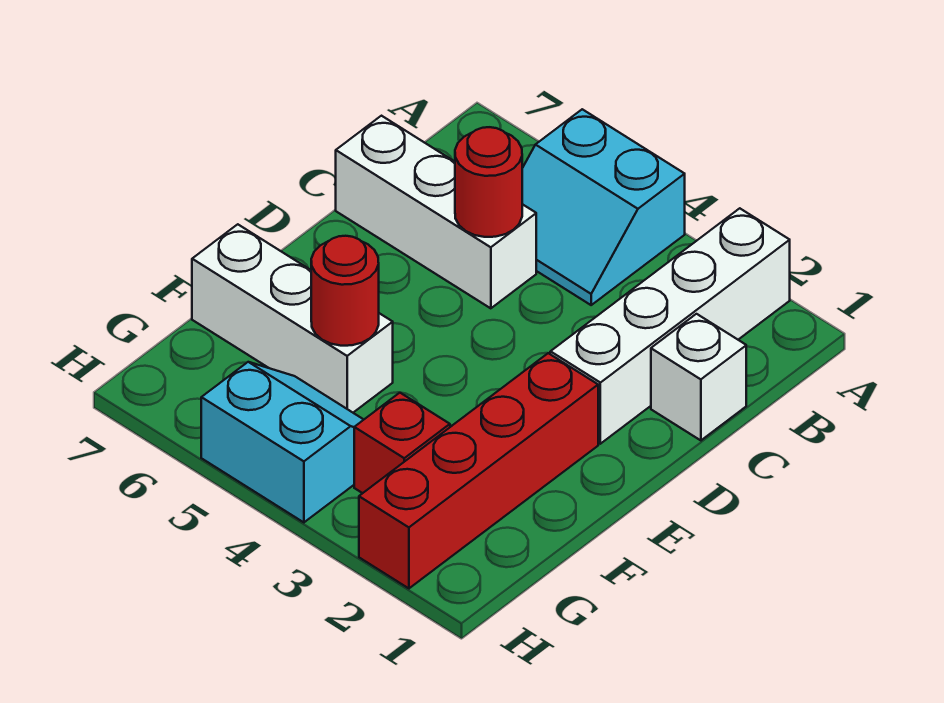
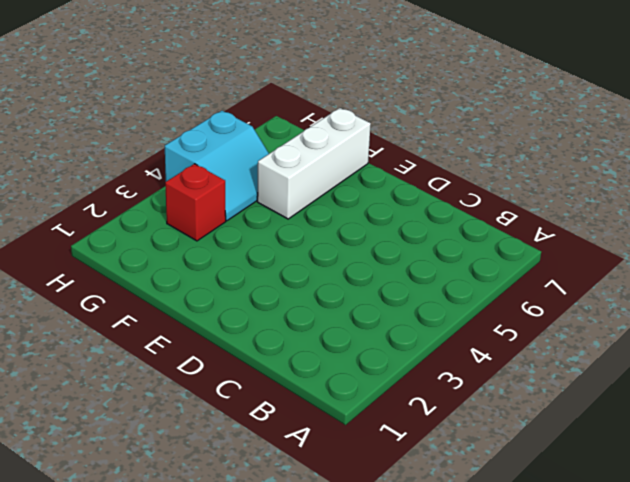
none -> white brick A2:D2 level 1
none -> cyan slope A4:B5 level 1 top A

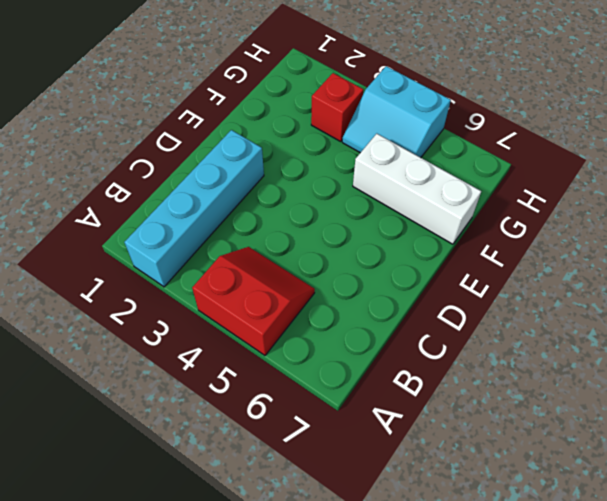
cyan brick A2:D2 level 1 -> white brick A2:D2 level 1
red slope A4:B5 level 1 top A -> cyan slope A4:B5 level 1 top A
none -> white brick C1 level 1
none -> white brick C5:C7 level 1

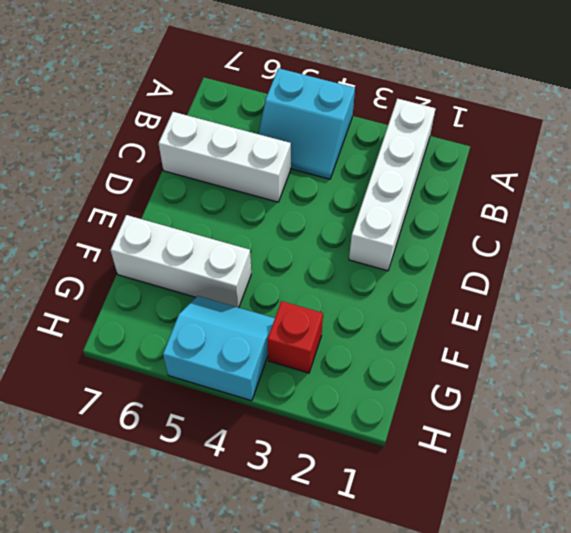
none -> white brick C1 level 1
none -> red brick E2:H2 level 1

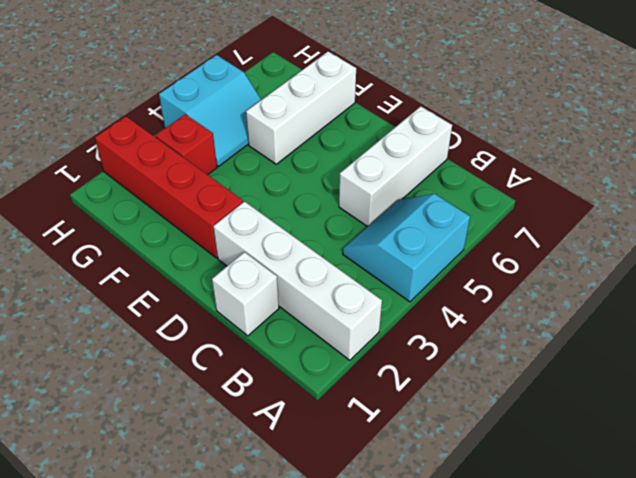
none -> red round brick C5 level 2
none -> red round brick F5 level 2

